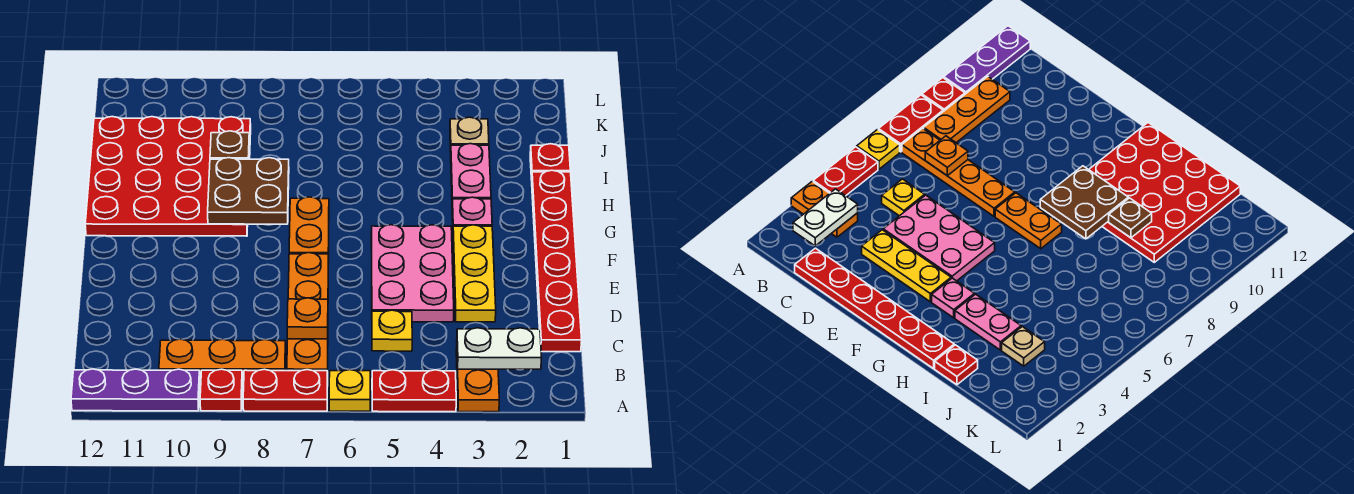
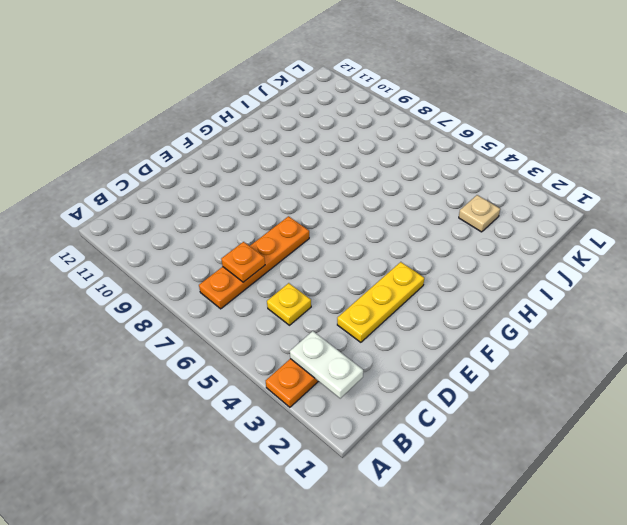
none -> red plate A4:A5 level 1
none -> yellow plate A6 level 1
none -> red plate A7:A8 level 1

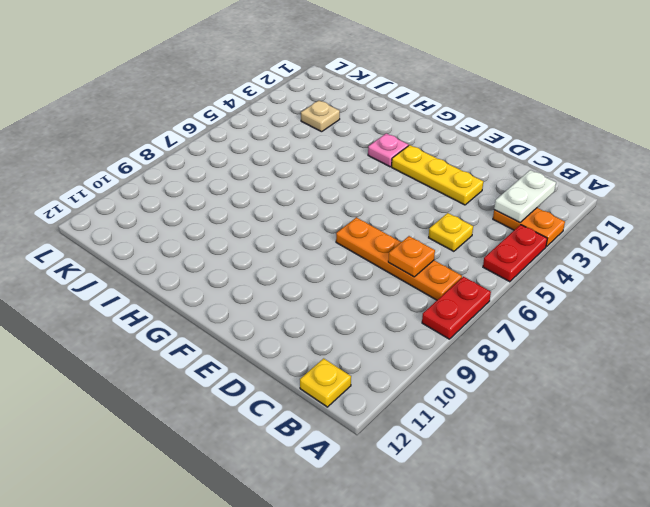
yellow plate B12 level 1 -> yellow plate A6 level 1
none -> red plate A9 level 1
none -> purple plate A10:A12 level 1
none -> orange plate B8:B10 level 1

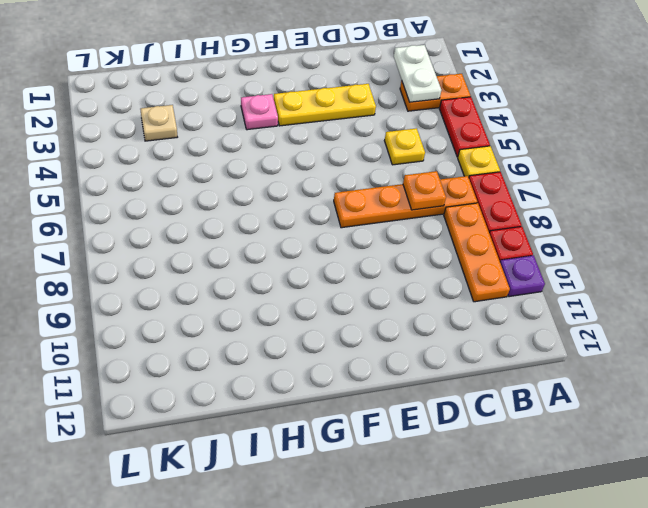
purple plate A10 level 1 -> purple plate A10:A12 level 1
none -> red plate C1:H1 level 1
none -> pink plate D4:F5 level 1
none -> orange plate F7:G7 level 1

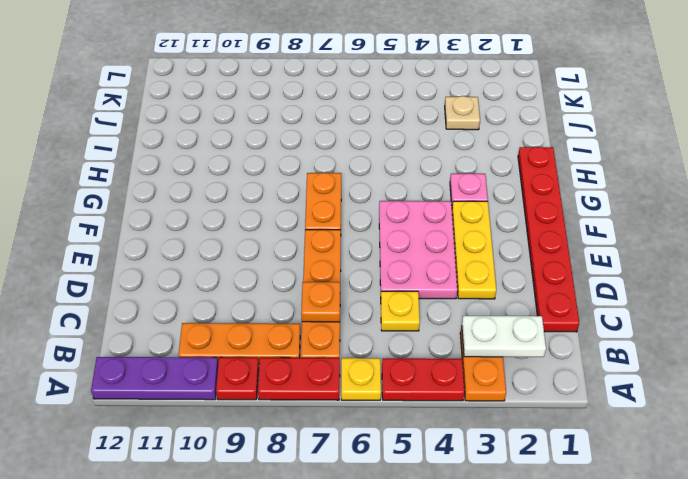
none -> red plate G9:J12 level 1
none -> pink plate H3:I3 level 1
none -> red plate I1 level 1

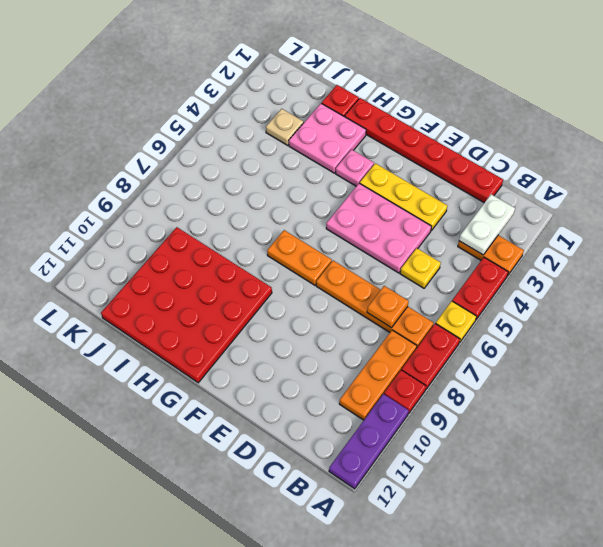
pink plate H2:I3 level 1 -> pink plate H3:I3 level 1
none -> brown plate G8:H9 level 2
none -> brown plate I9 level 2

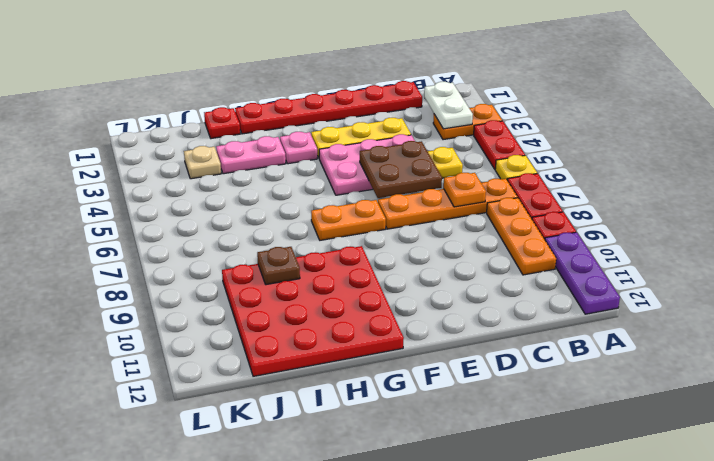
brown plate D5:E6 level 2 -> brown plate G8:H9 level 2

